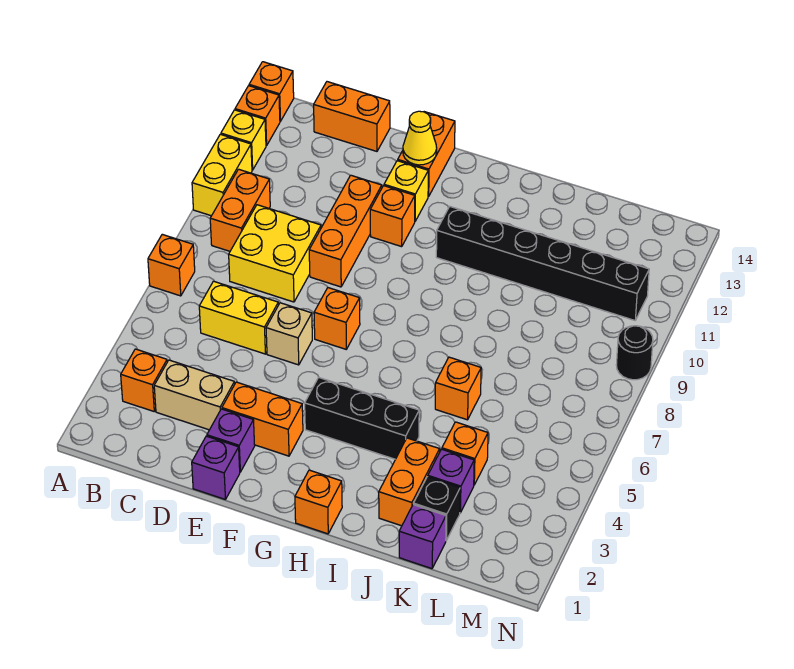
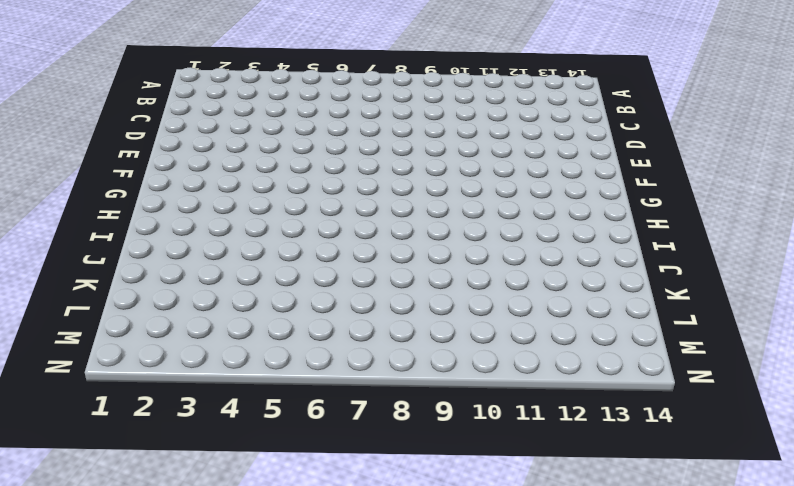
none -> orange brick A7 level 1
none -> yellow brick A10:A11 level 1
none -> yellow brick A12 level 1
none -> orange brick A13 level 1

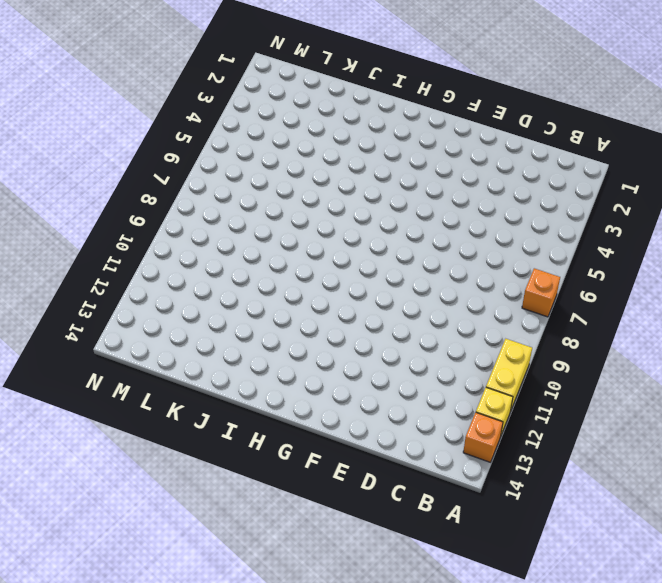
none -> orange brick A14 level 1
none -> orange brick B3 level 1
none -> orange brick B9:B10 level 1
none -> tan brick C3:D3 level 1

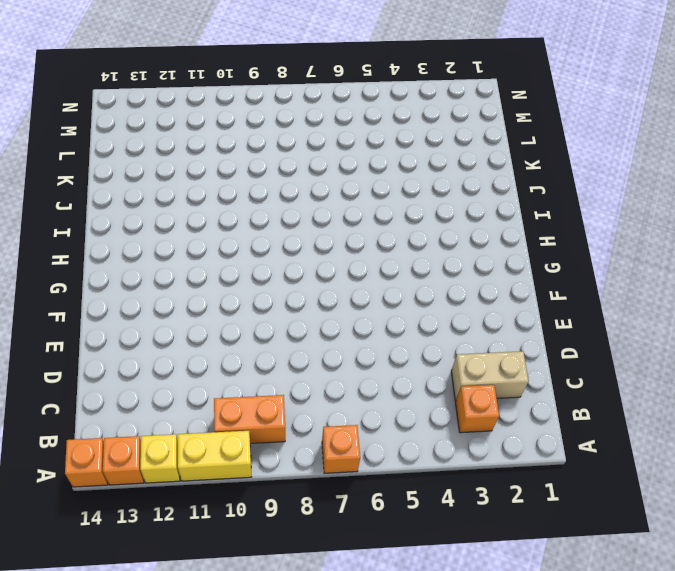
tan brick C2:C3 level 1 -> tan brick C3:D3 level 1
none -> yellow brick C6:D6 level 1
none -> yellow brick C8:D9 level 1
none -> orange brick C14:D14 level 1
none -> purple brick E1 level 1

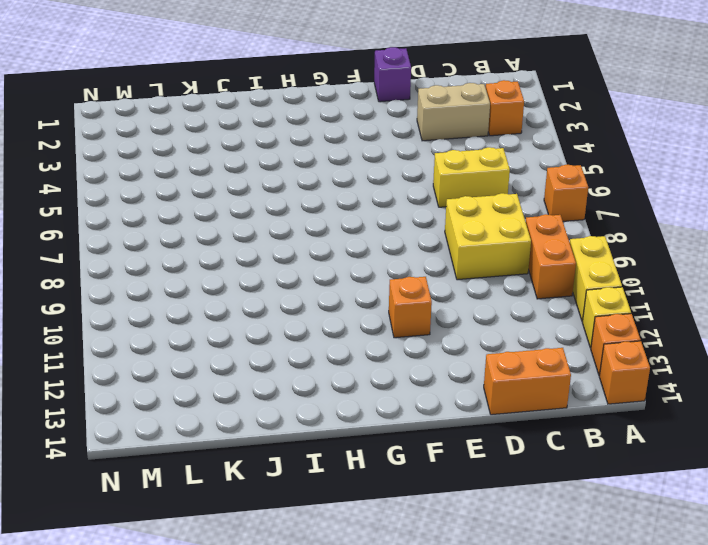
none -> purple brick E2 level 1
none -> orange brick E3:F3 level 1
none -> tan brick E6 level 1
none -> orange brick E9:E11 level 1

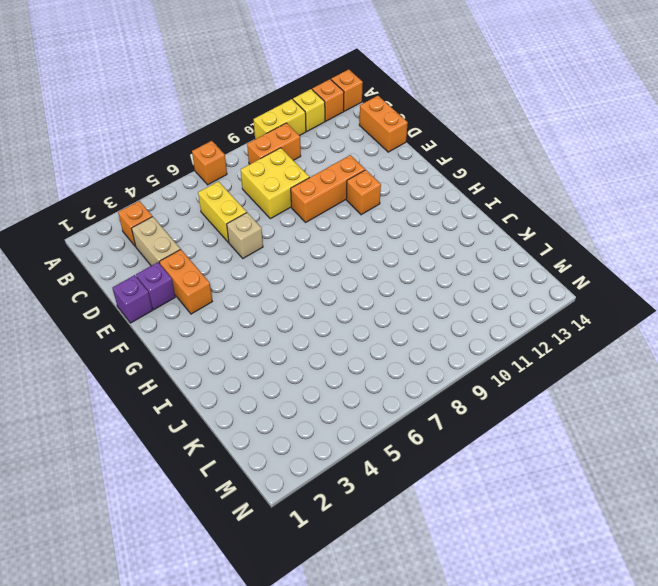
none -> orange brick F7 level 1
none -> yellow brick F12 level 1
none -> orange brick F13:F14 level 1
none -> black brick G4:I4 level 1

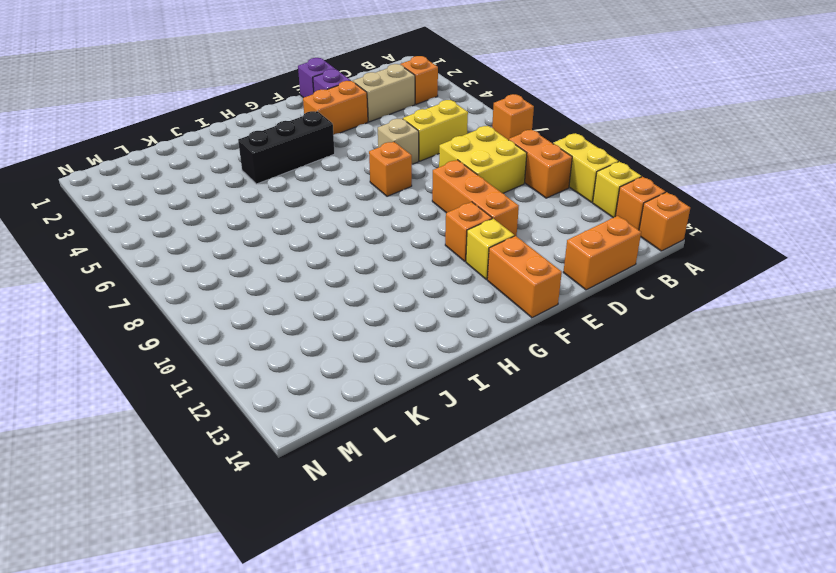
none -> orange brick H1 level 1
none -> black brick H11:M11 level 1
none -> orange brick J2:J3 level 1
none -> orange brick J6 level 1

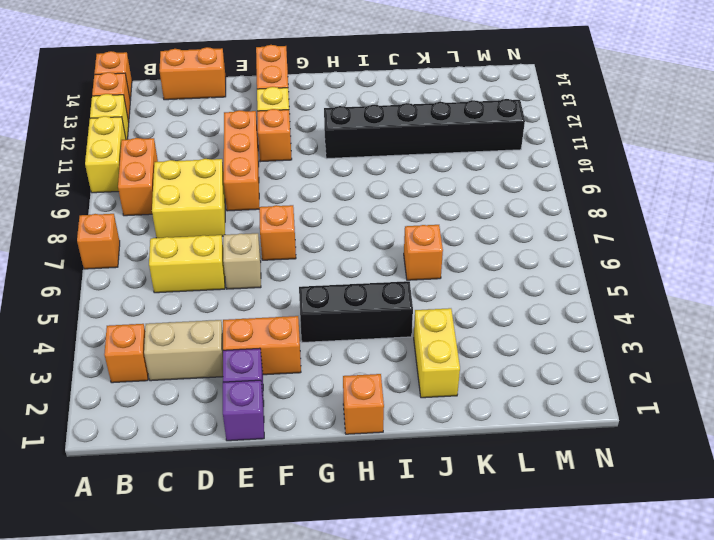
yellow brick J2:J3 level 1 -> orange brick J2:J3 level 1
none -> purple brick K1 level 1
none -> black brick K2 level 1
none -> purple brick K3 level 1
none -> orange brick K4 level 1

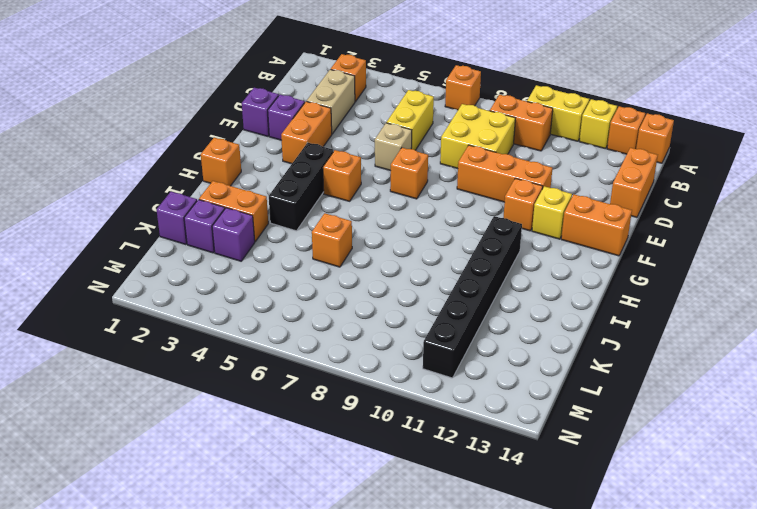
orange brick G5 level 1 -> orange brick K4 level 1
purple brick K2 level 1 -> black brick K2 level 1
none -> black round brick N9 level 1
none -> yellow cone F13 level 2

